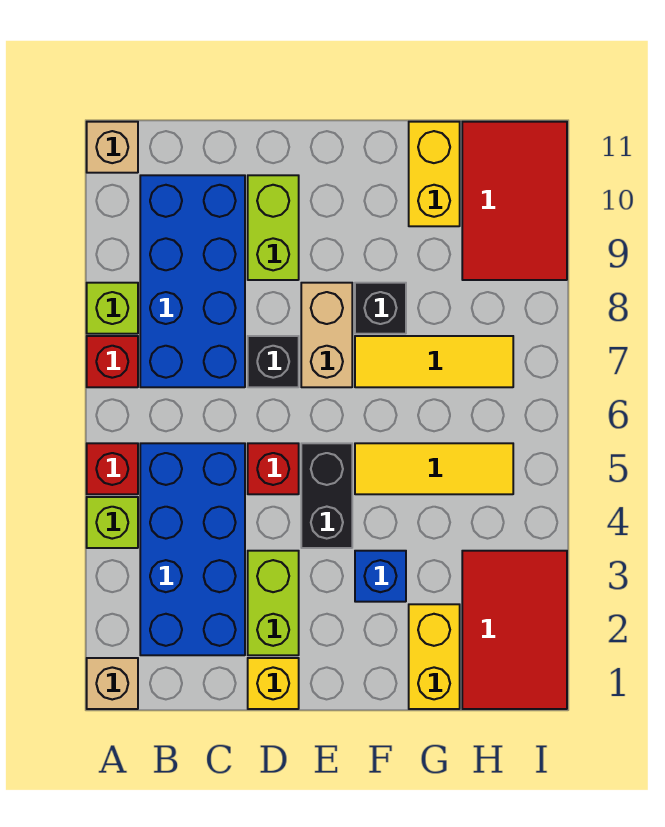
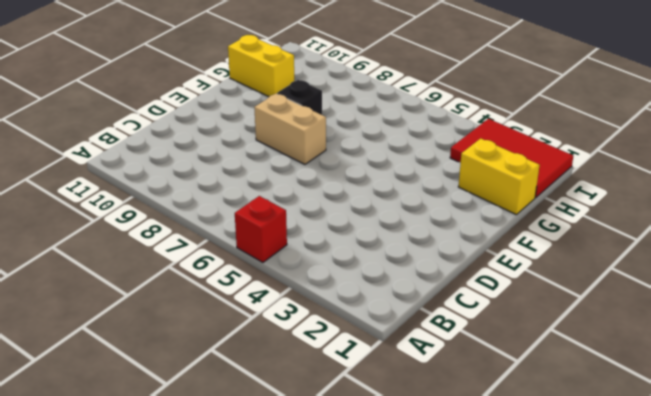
none -> tan brick A1 level 1
none -> lime brick A4 level 1
none -> red brick A7 level 1

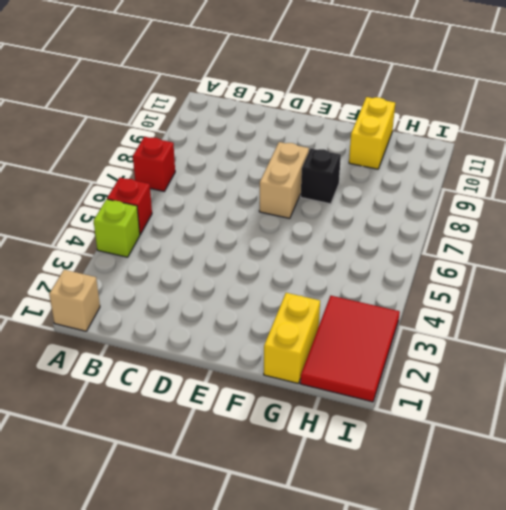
none -> lime brick A8 level 1
none -> tan brick A11 level 1
none -> blue brick B2:C5 level 1

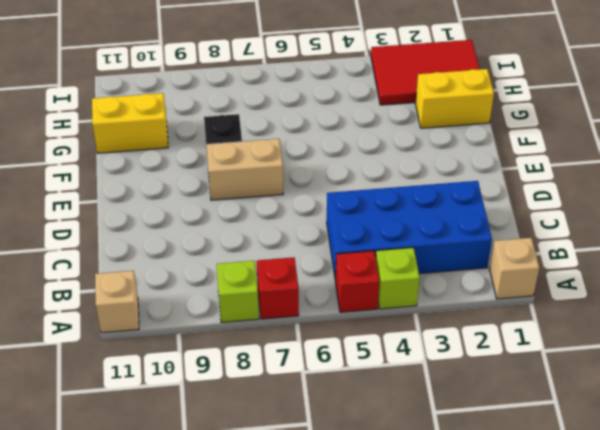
none -> blue brick B7:C10 level 1
none -> yellow brick D1 level 1
none -> lime brick D2:D3 level 1

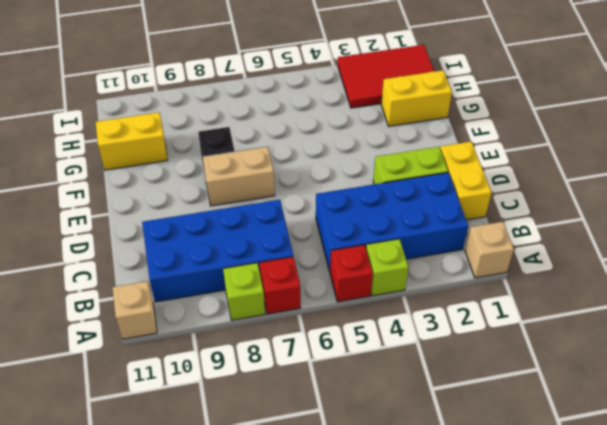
yellow brick C1:D1 level 1 -> yellow brick D1 level 1
none -> red brick D5 level 1
none -> black brick D7 level 1
none -> lime brick D9:D10 level 1

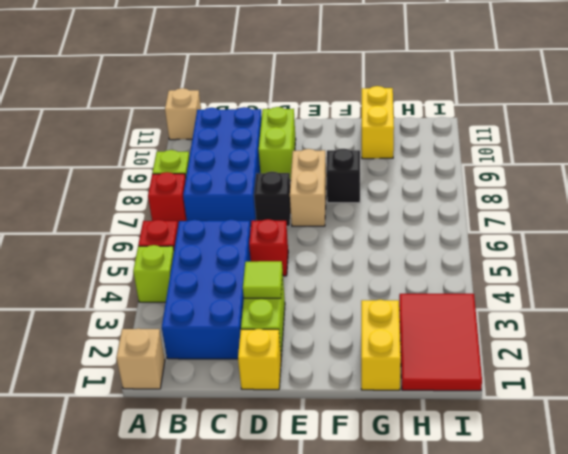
lime tile D3 level 2 -> none
none -> black brick E4:E5 level 1
none -> blue brick F3 level 1
none -> yellow tile F5:H5 level 1

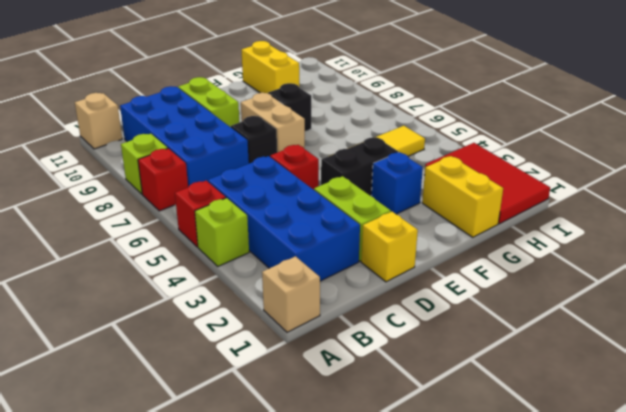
black brick E4:F4 level 1 -> black brick E4:E5 level 1
none -> yellow tile F7:H7 level 1
none -> red tile H9:I11 level 1

